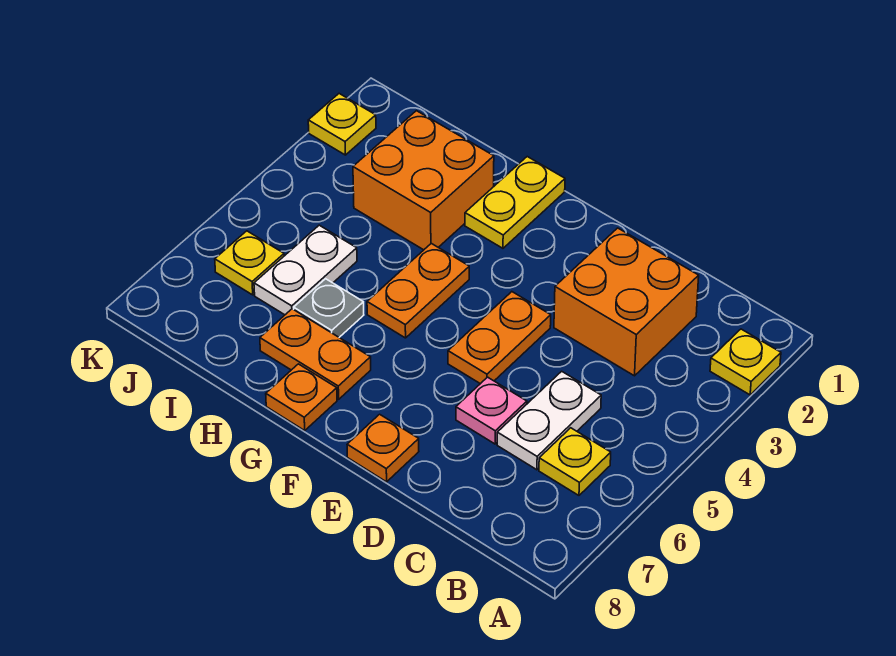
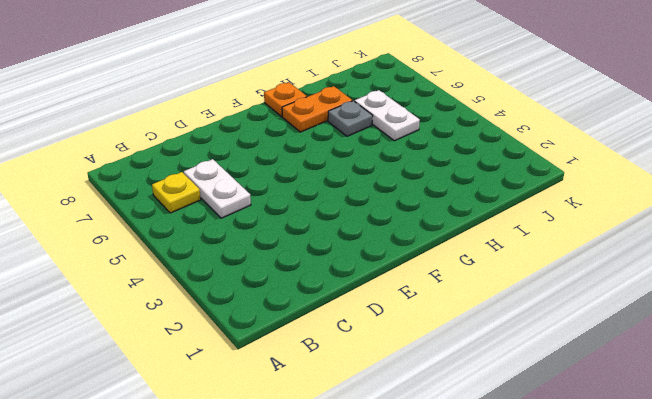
none -> yellow plate A2 level 1
none -> orange brick C2:D3 level 1
none -> pink plate D6 level 1

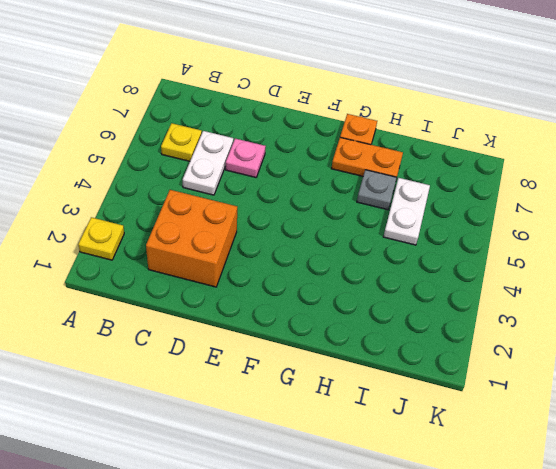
none -> orange plate E4:E5 level 1
none -> orange plate E8 level 1
none -> yellow plate G1:G2 level 1

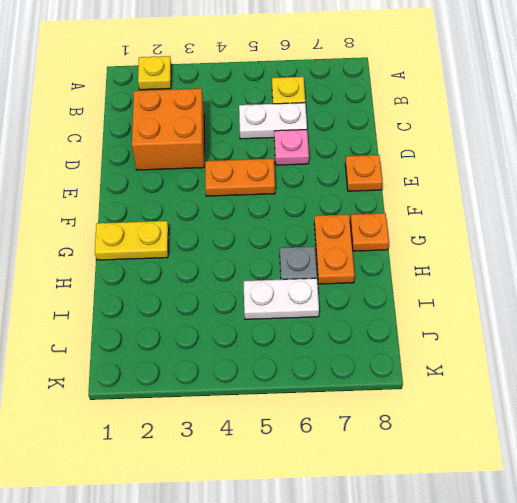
none -> orange plate G4:G5 level 1
none -> orange brick H2:I3 level 1
none -> yellow plate J6 level 1

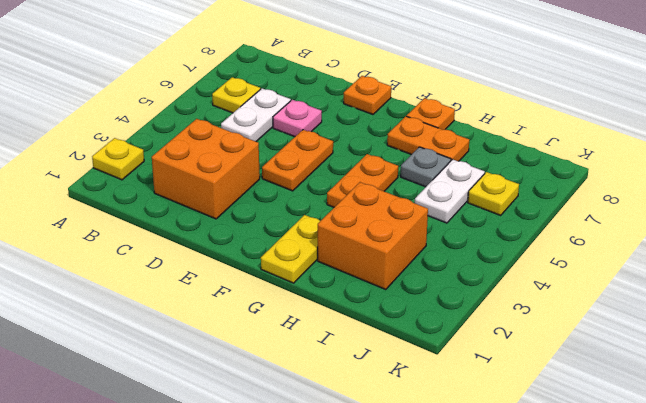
none -> yellow plate K2 level 1

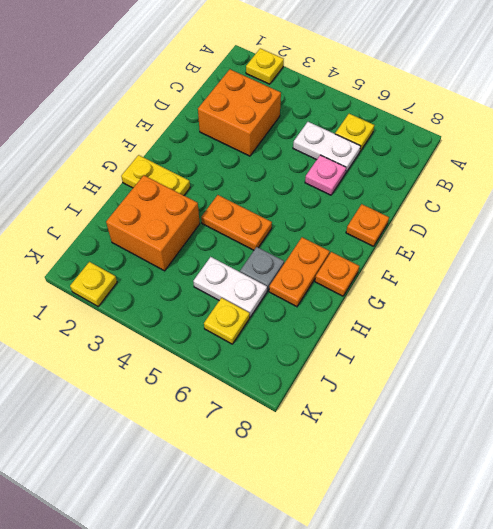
none -> orange plate E4:E5 level 1

